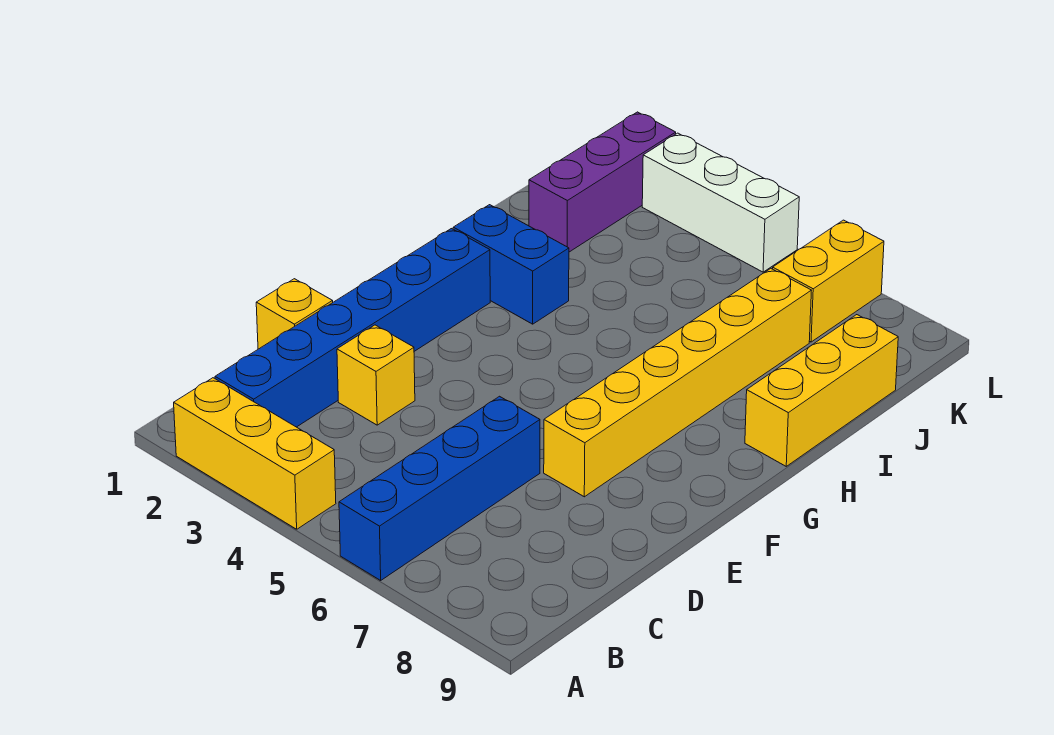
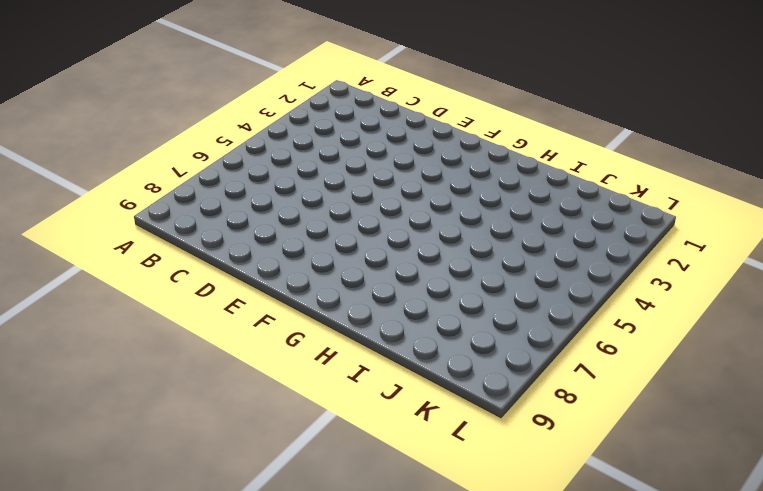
none -> yellow brick A2:A4 level 1
none -> blue brick A6:D6 level 1

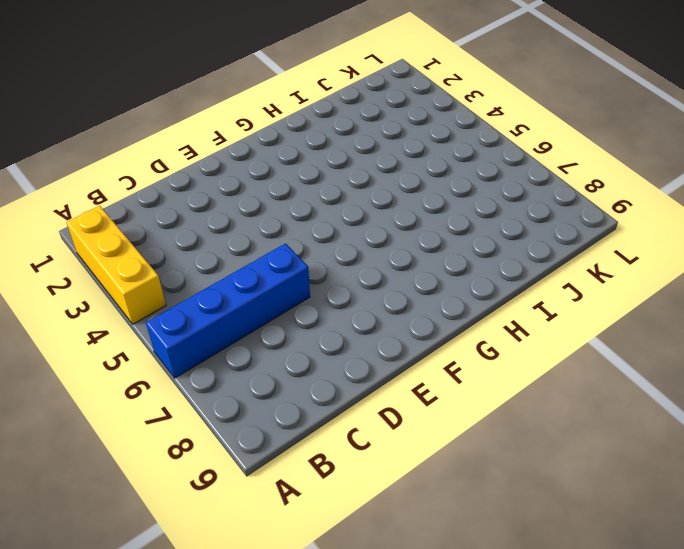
none -> blue brick B2:G2 level 1
none -> yellow brick D1 level 1

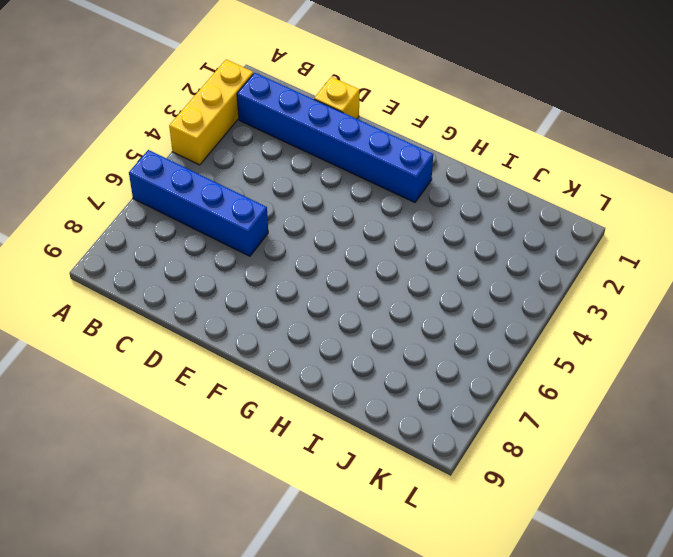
none -> yellow brick D3 level 1
none -> yellow brick E7:J7 level 1

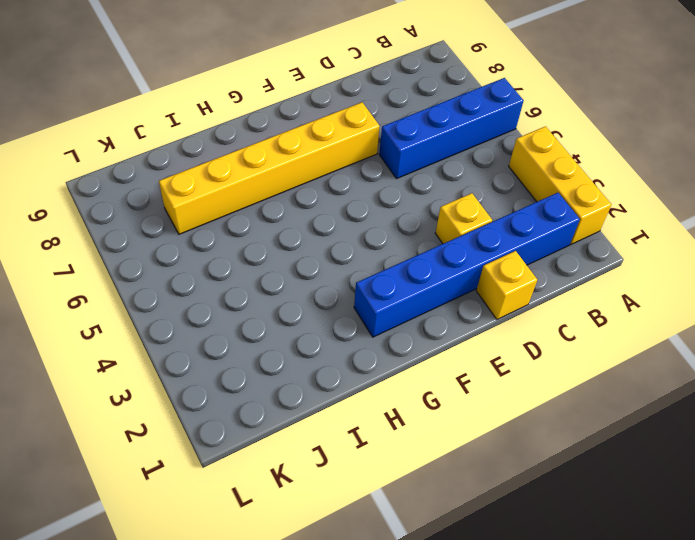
none -> blue brick H2:H3 level 1
none -> yellow brick H9:J9 level 1

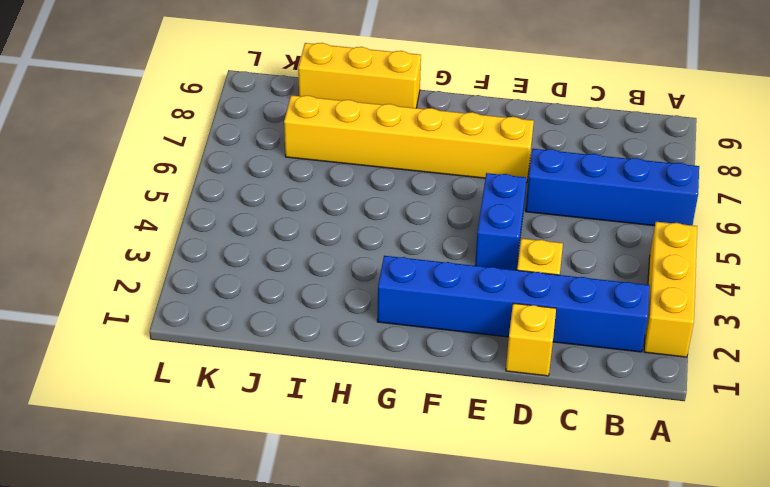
blue brick E4:E5 level 1 -> blue brick H2:H3 level 1
none -> purple brick J2:L2 level 1
none -> yellow brick K7:L7 level 1

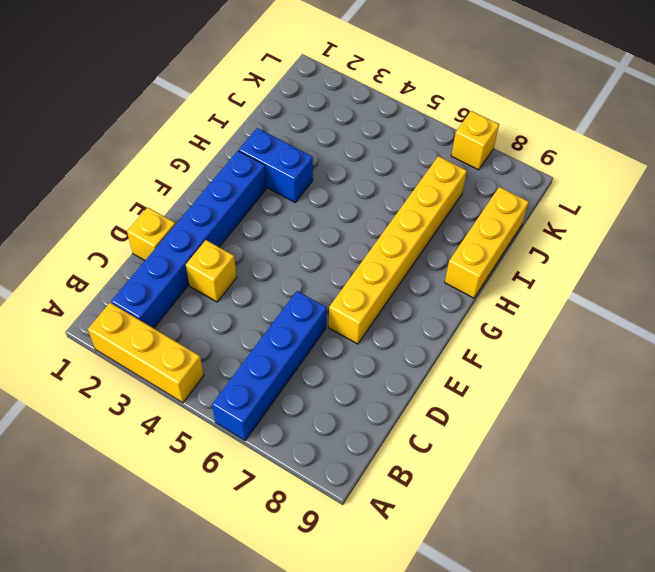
yellow brick L7 level 1 -> yellow brick K7:L7 level 1
none -> purple brick J2:L2 level 1
none -> white brick L3:L5 level 1

